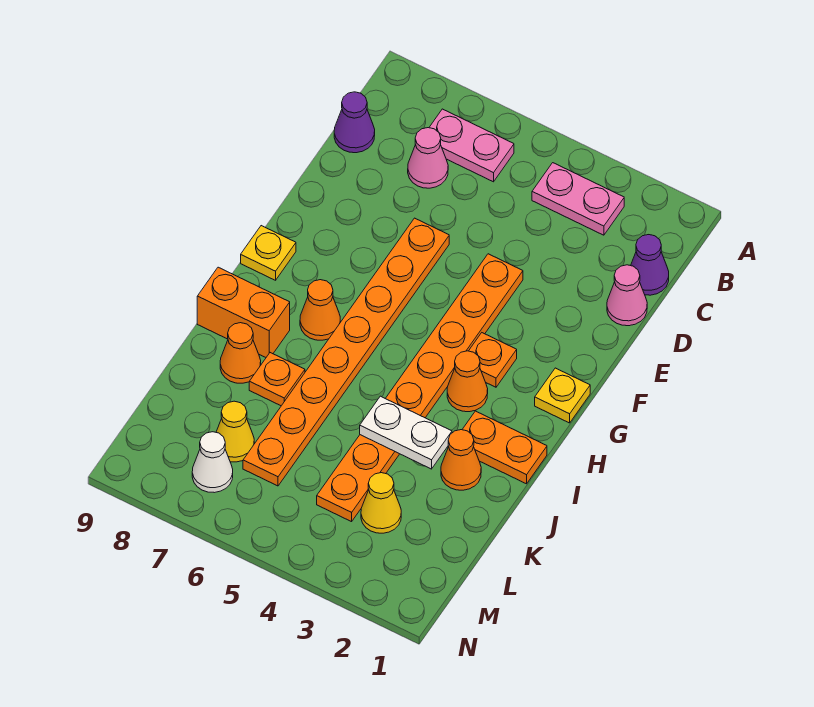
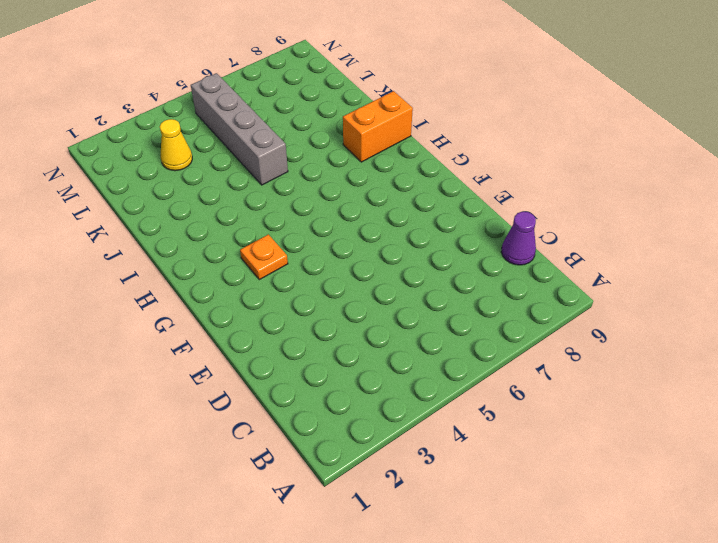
grey brick J5:M5 level 1 -> none
none -> pink plate B3:B4 level 1
none -> pink plate B6:B7 level 1
none -> purple cone C1 level 1

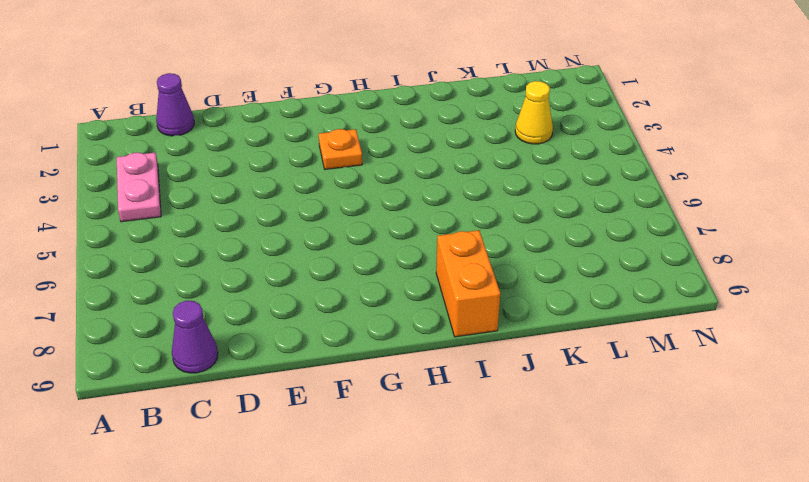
none -> pink plate B6:B7 level 1
none -> pink cone C7 level 1
none -> pink cone D1 level 1

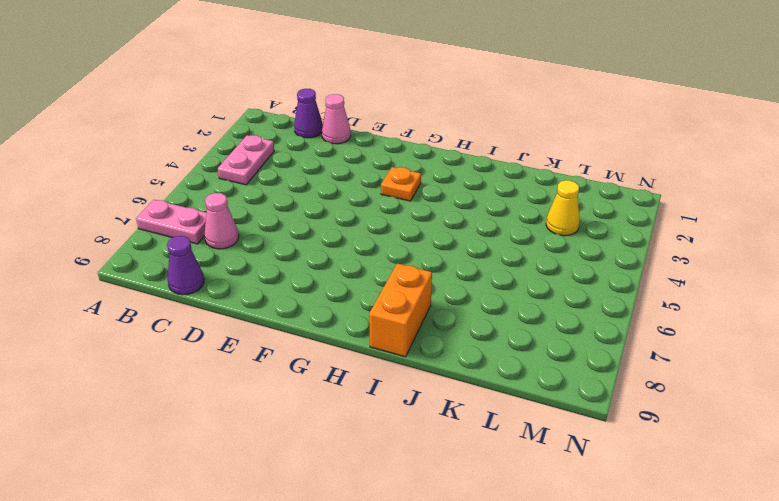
pink plate A7:B7 level 1 -> pink plate B6:B7 level 1
none -> orange plate E4:L4 level 1
none -> orange plate E6:L6 level 1
none -> yellow plate G1 level 1

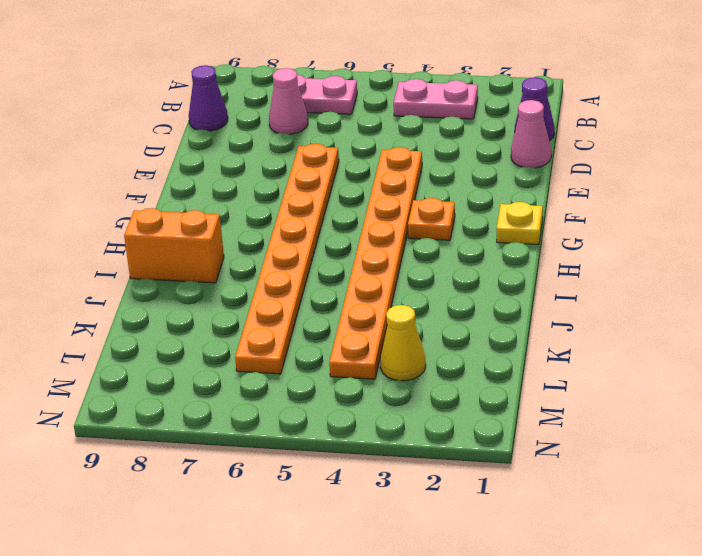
none -> yellow plate G9 level 1
none -> orange cone H3 level 1
none -> orange cone H7 level 1

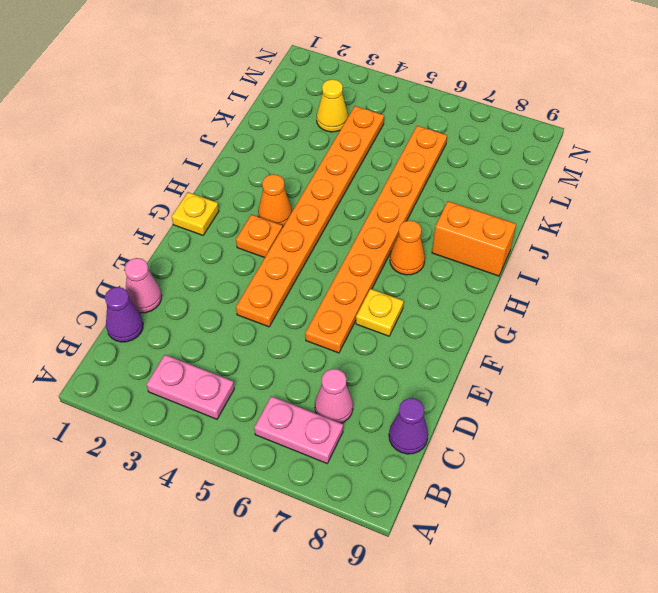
yellow plate F7 level 1 -> yellow plate G9 level 1
none -> orange plate I1:I2 level 1
none -> orange cone J2 level 1
none -> orange plate J7 level 1

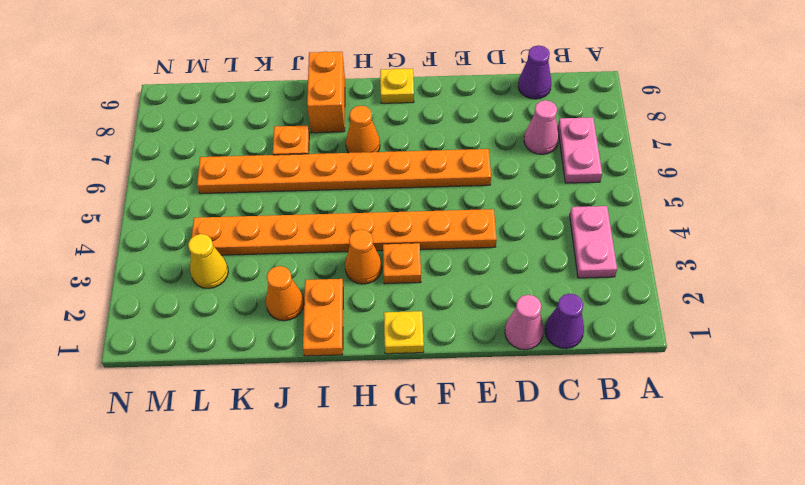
none -> orange cone J8 level 1
none -> yellow cone L7 level 1
none -> white cone M7 level 1

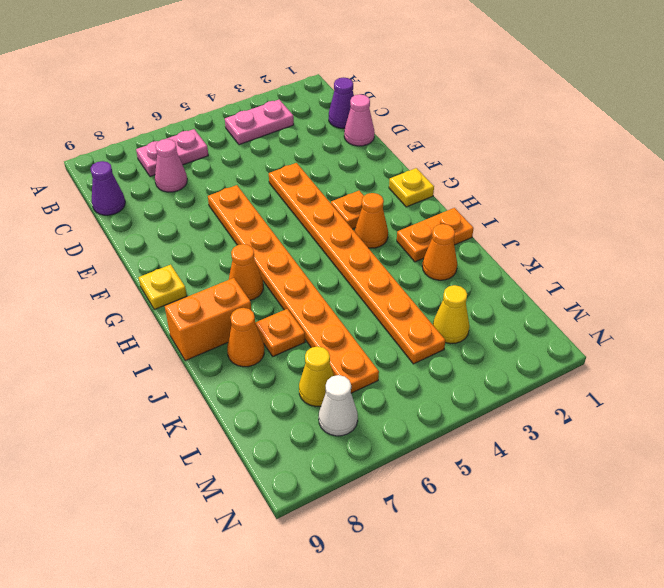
none -> white plate J3:J4 level 2

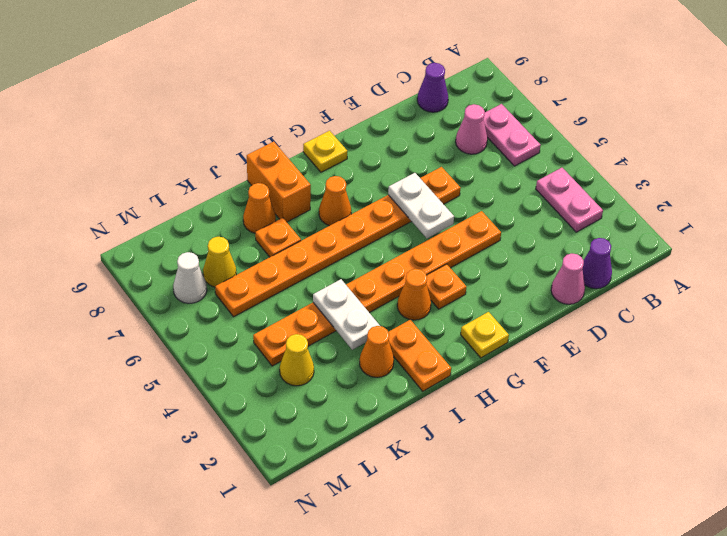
white plate F5:F6 level 2 -> none

